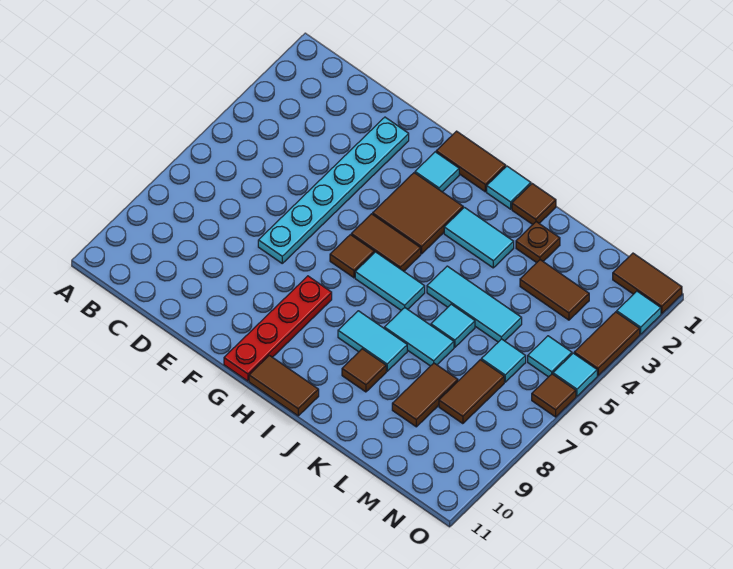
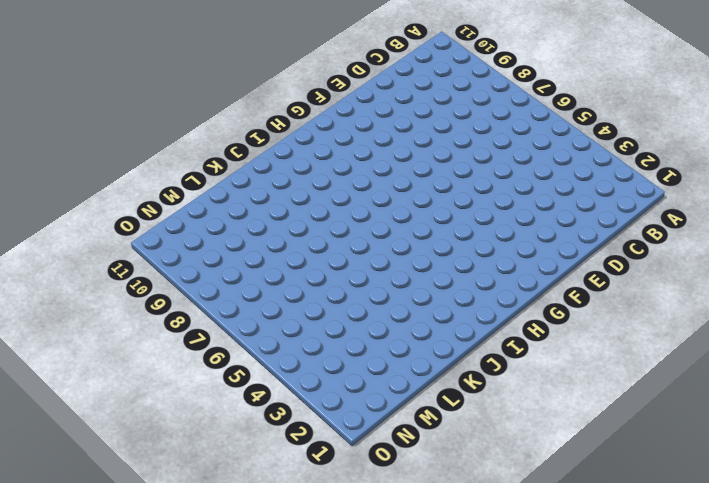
none -> cyan plate E2:E7 level 1
none -> brown tile G1:H1 level 1
none -> cyan tile G2 level 1

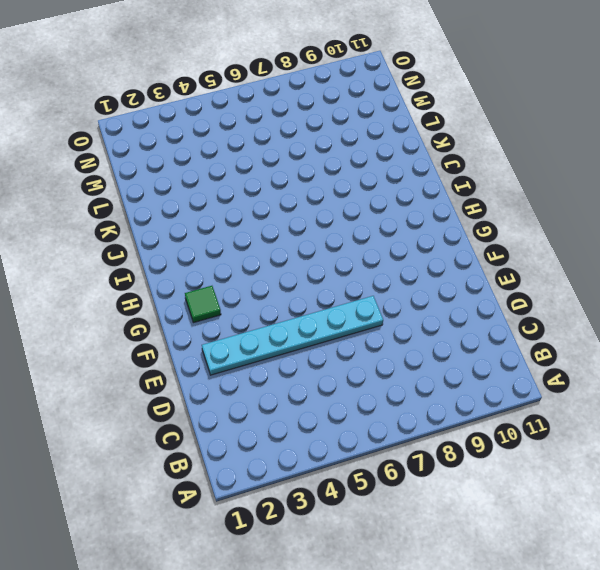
green tile G2 level 1 -> cyan tile G2 level 1
none -> brown tile G1:H1 level 1
none -> brown tile G3:H4 level 1
none -> brown tile G5:H5 level 1

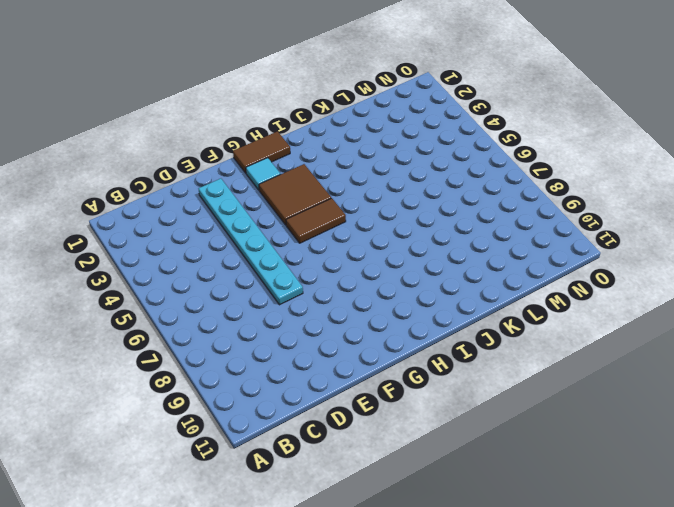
none -> brown tile G6 level 1
none -> red plate G8:G11 level 1
none -> cyan tile H6:I6 level 1

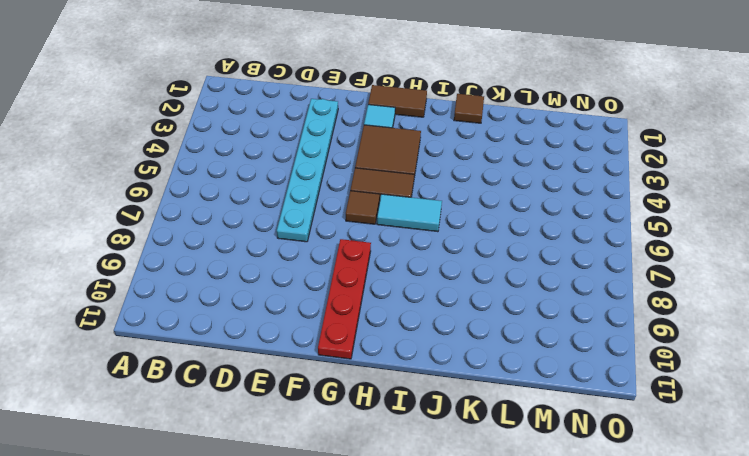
none -> brown tile H11:I11 level 1
none -> cyan tile I1 level 1
none -> cyan tile I3:J3 level 1

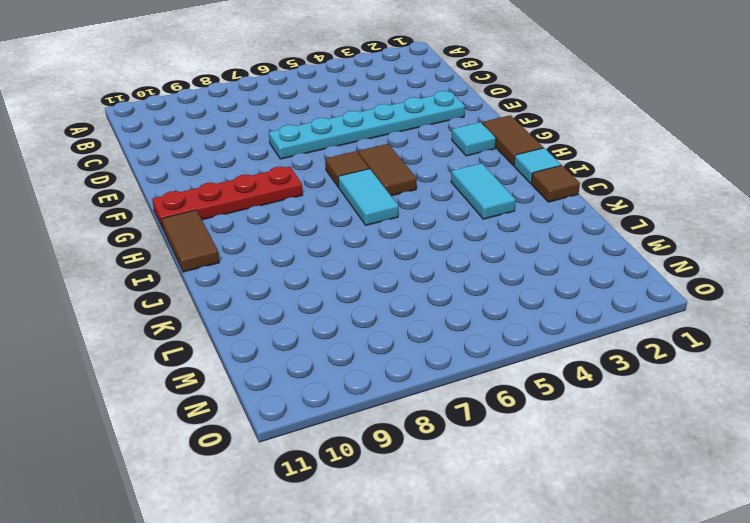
none -> brown tile G3:H4 level 1
none -> cyan tile I8:J8 level 1
none -> cyan tile J5:L5 level 1

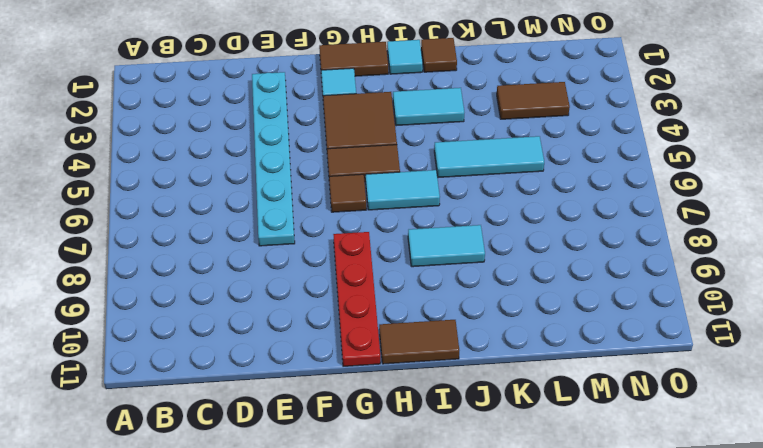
none -> cyan tile J7:K7 level 1
none -> brown tile J9 level 1
none -> brown plate K2 level 1

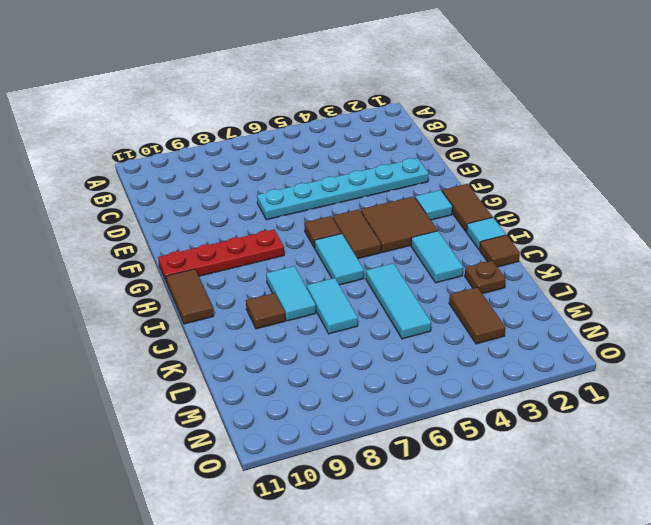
none -> cyan tile K6 level 1
none -> brown tile L8:L9 level 1
none -> cyan tile M6 level 1

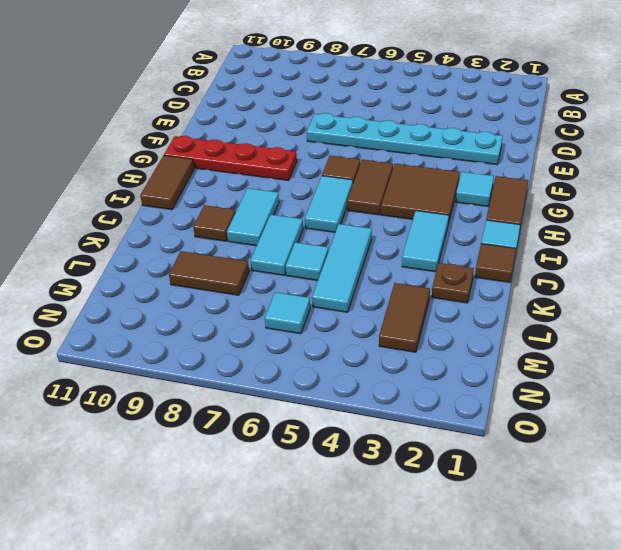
none -> brown tile M7:M8 level 1
none -> brown tile N1:O1 level 1
none -> cyan tile N5 level 1

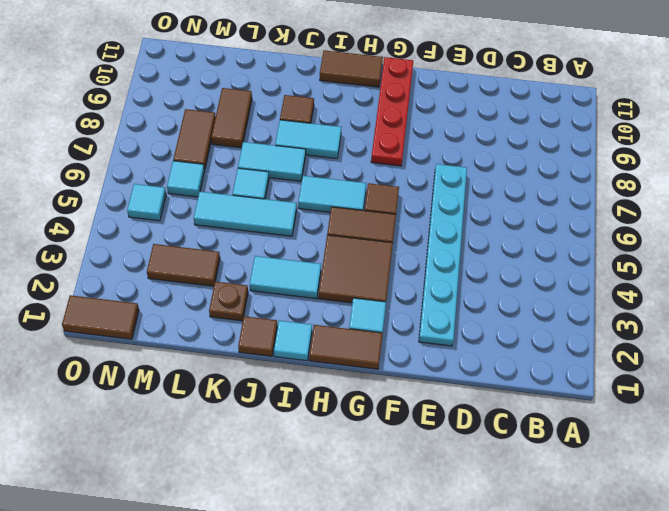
none -> cyan tile O2 level 1
none -> brown tile O3:O4 level 1
none -> cyan tile O5 level 1

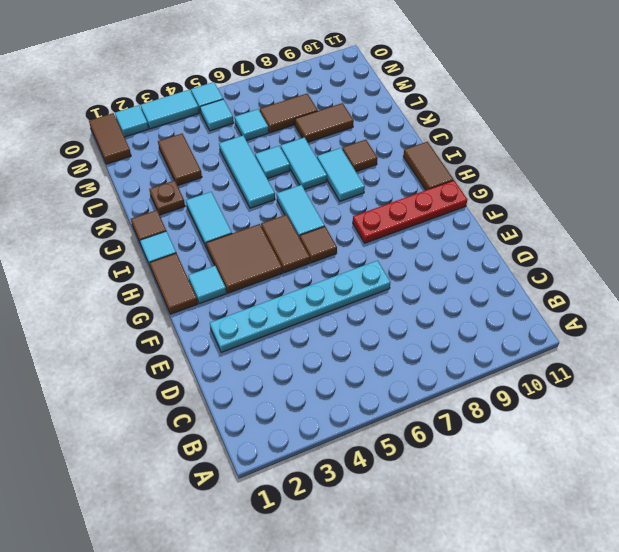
cyan tile O3:O4 level 1 -> brown tile O3:O4 level 1
none -> brown tile O6 level 1

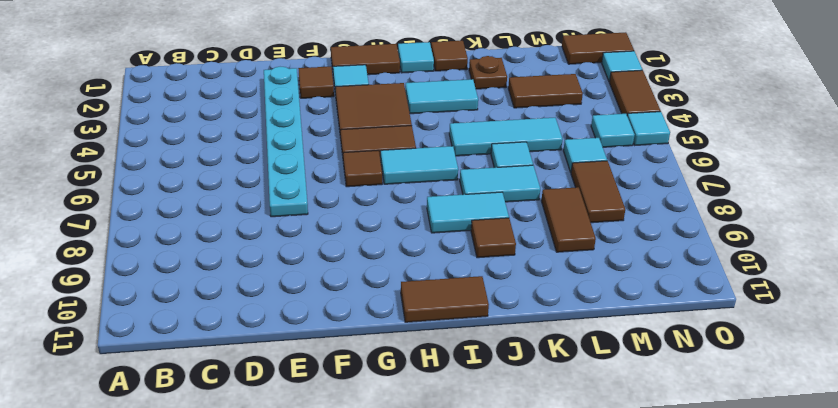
brown tile F2 level 1 -> brown tile O6 level 1
none -> red plate G8:G11 level 1

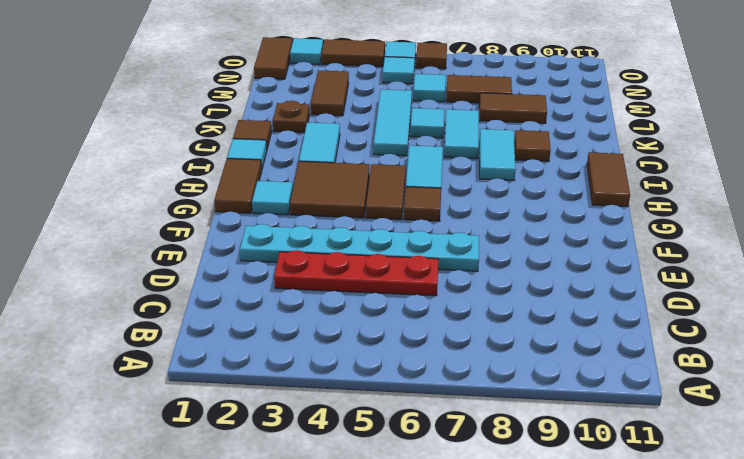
red plate D3:D6 level 1 -> red plate G8:G11 level 1

